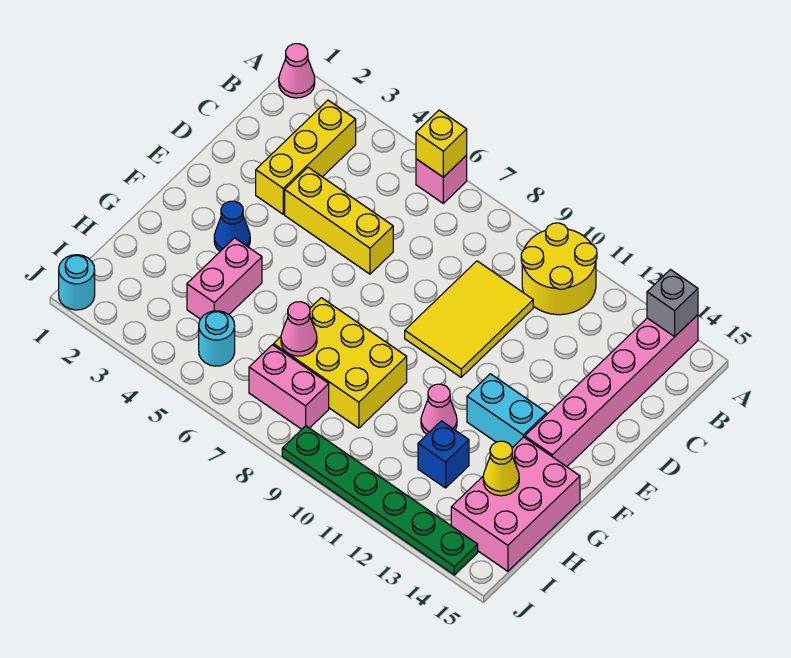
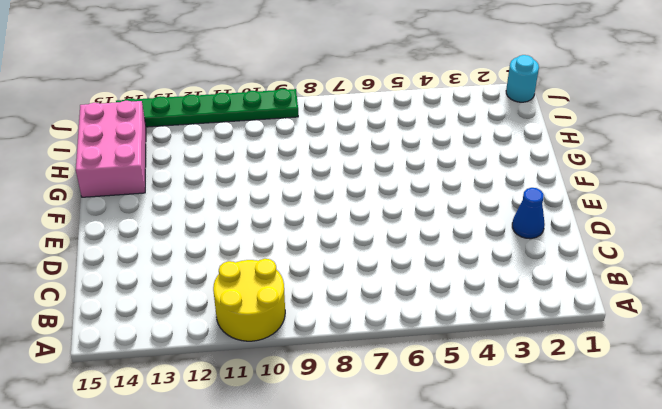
blue cone D2 level 1 -> blue cone F3 level 1
none -> pink cone A1 level 1
none -> pink brick A6 level 1
none -> pink brick A14:F14 level 1

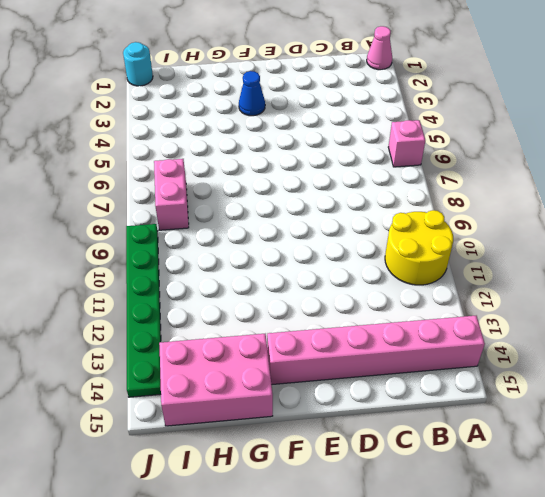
none -> yellow brick B3:D3 level 1
none -> yellow tile C9:E10 level 1
none -> yellow brick D4:D6 level 1

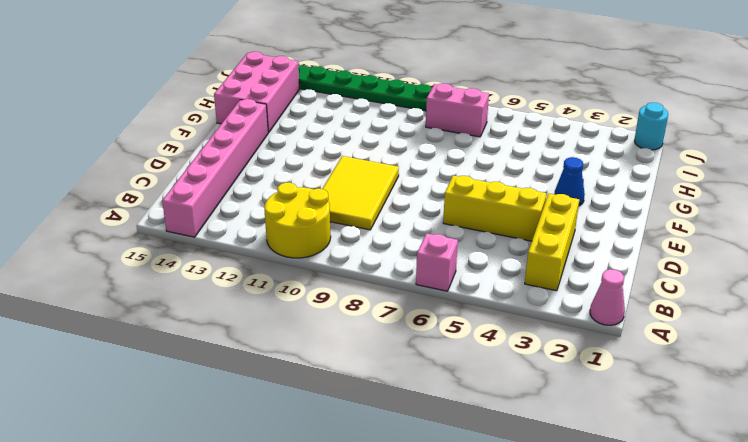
none -> cyan brick F12:F13 level 1
none -> pink brick G4:H4 level 1
none -> yellow brick G7:H9 level 1

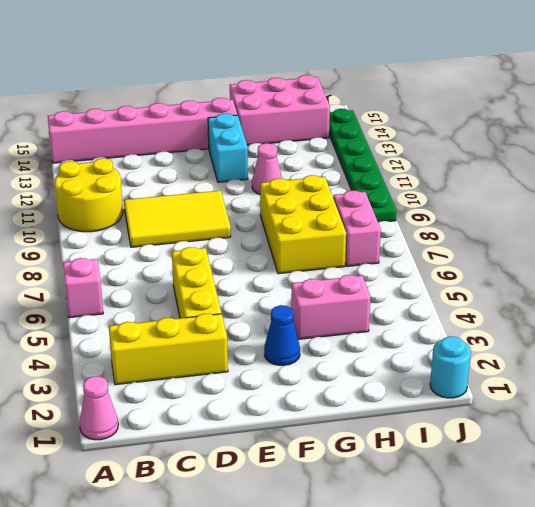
none -> blue brick H12 level 1
none -> cyan round brick I5 level 1
none -> yellow brick A6 level 2

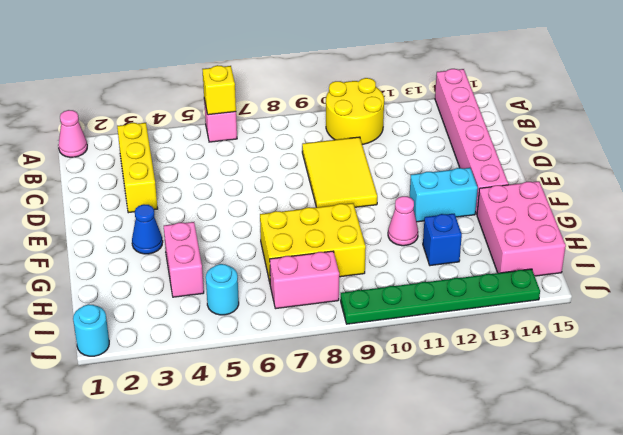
none -> yellow brick D4:D6 level 1
none -> grey brick A14 level 2
none -> pink cone H7 level 2

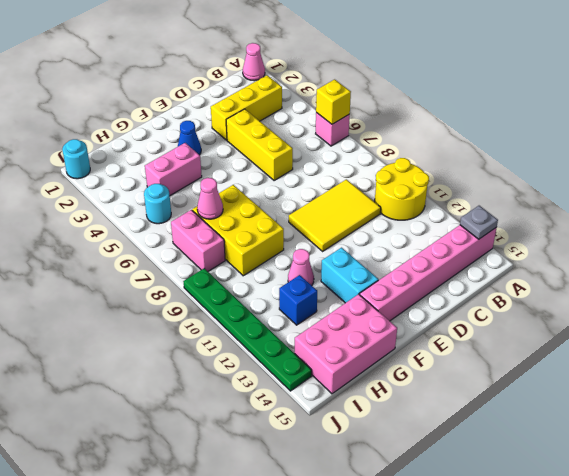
grey plate A14 level 2 -> grey brick A14 level 2
none -> yellow cone H14 level 2

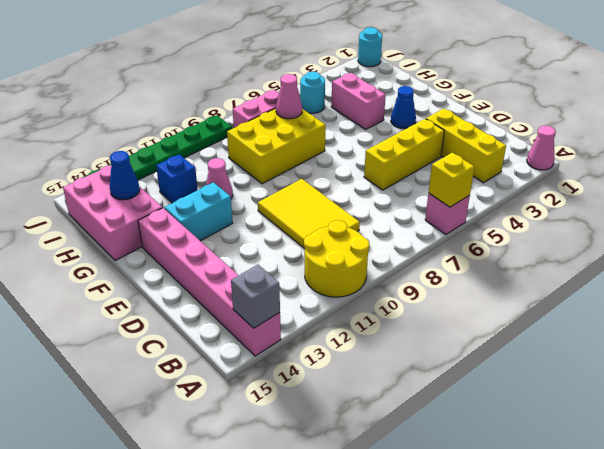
blue cone H14 level 2 -> yellow cone H14 level 2

